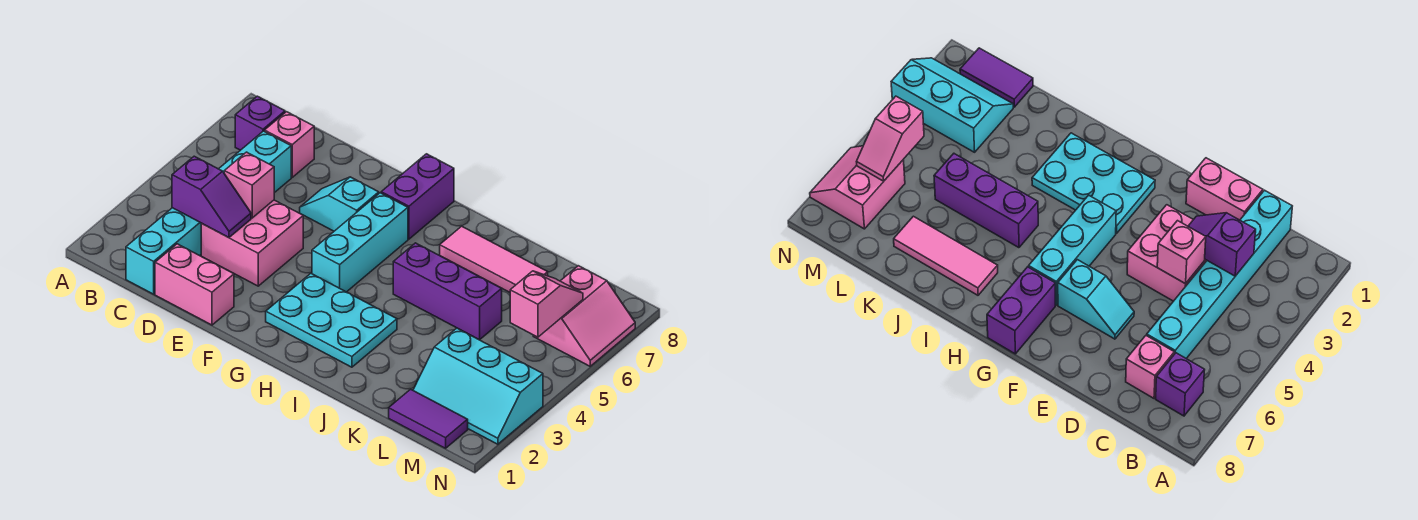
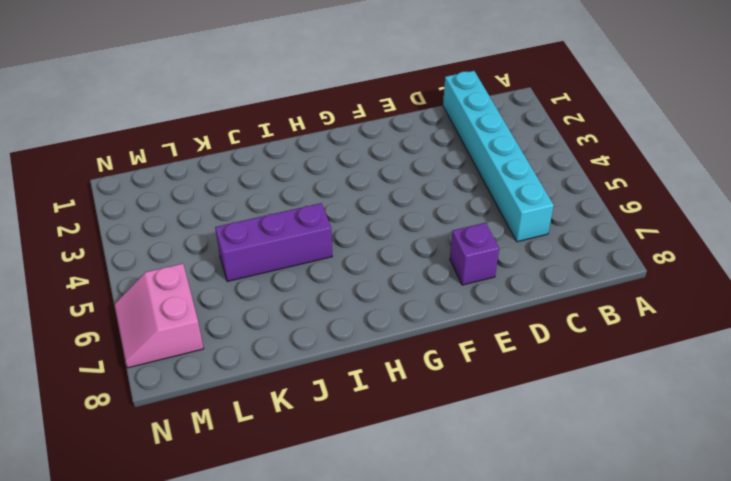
purple brick E7 level 1 -> purple brick B7 level 1
none -> pink brick C7 level 1
none -> pink brick D1:E1 level 1
none -> pink brick D3:E4 level 1

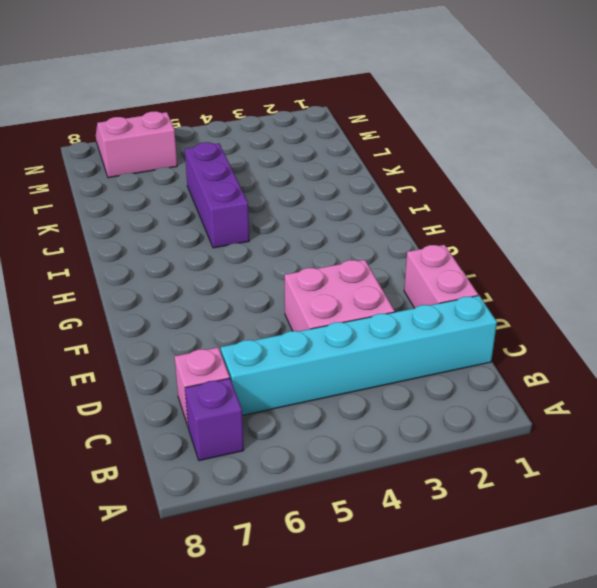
none -> cyan slope E6:F6 level 1 top F
none -> cyan plate G2:I3 level 1
none -> cyan brick G4:G6 level 1

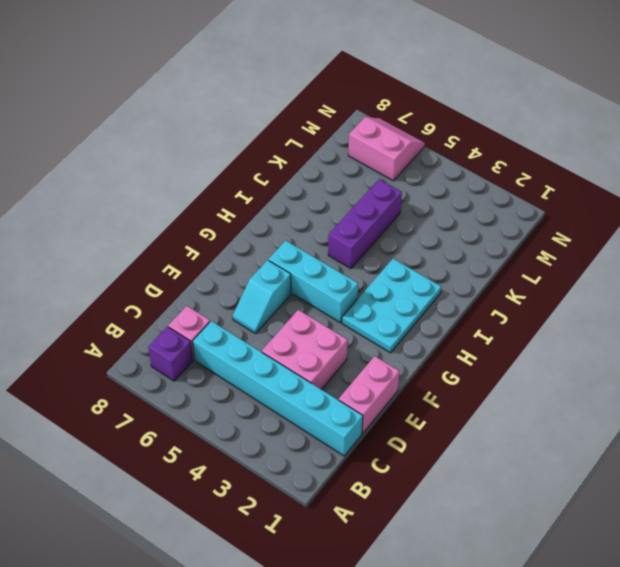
none -> purple brick G7:G8 level 1
none -> pink tile I7:K7 level 1
none -> purple tile L1:M1 level 1

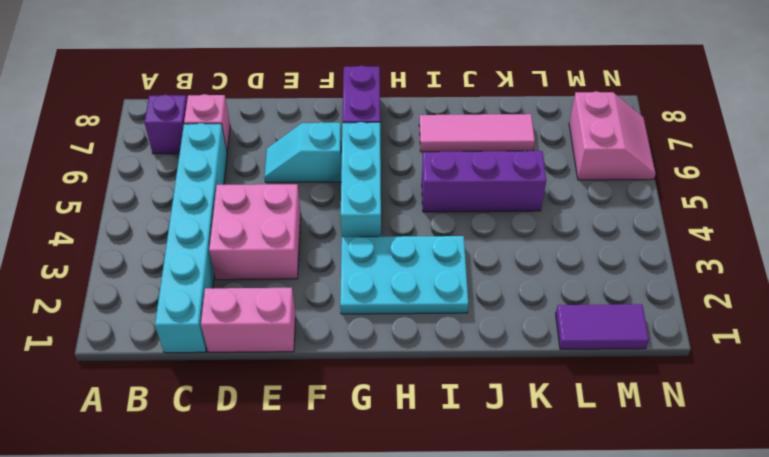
none -> cyan slope L2:N3 level 1 top 3
none -> purple slope C3:D3 level 2 top C
none -> pink brick D4 level 2

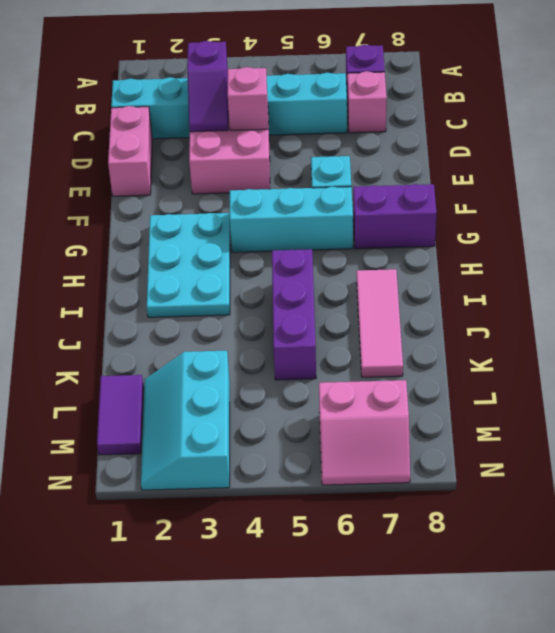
none -> pink slope M5:M6 level 2 top 5

